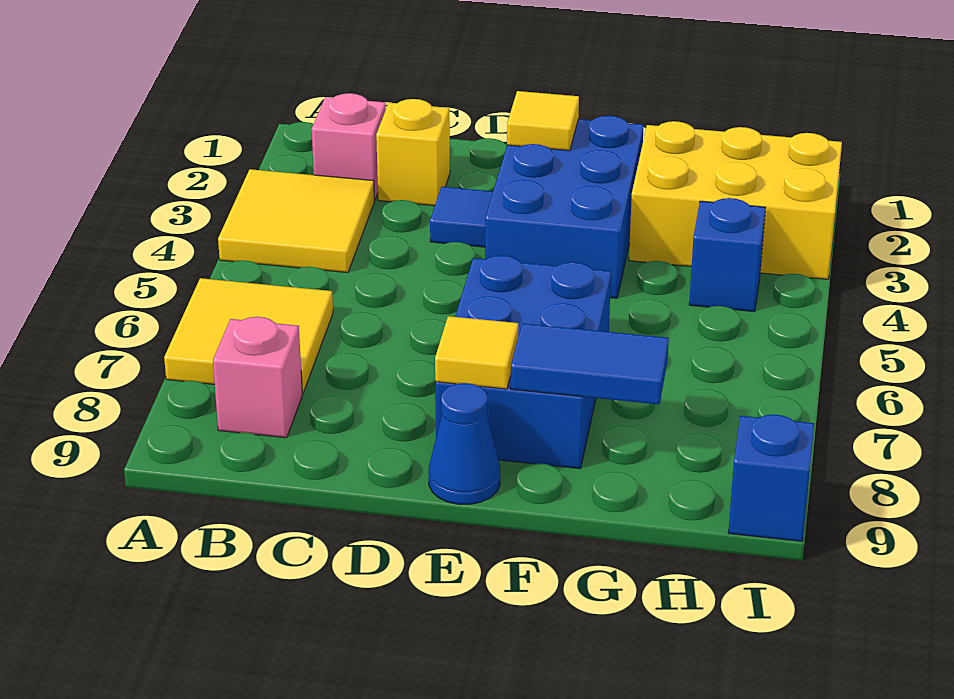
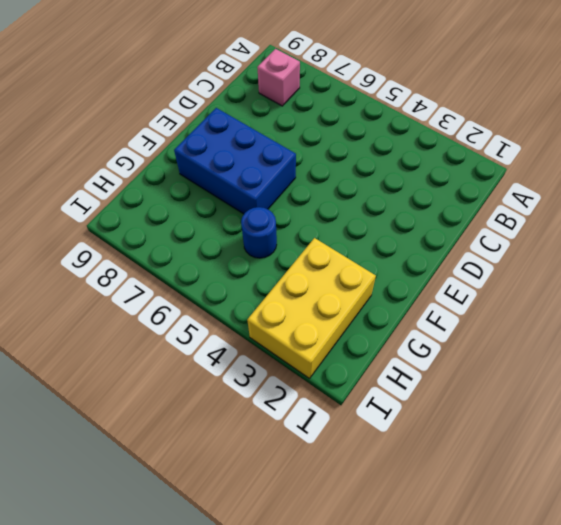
blue round brick G5 level 1 -> none
none -> yellow tile A3:B4 level 1
none -> yellow tile A6:B7 level 1
none -> pink brick B2 level 1

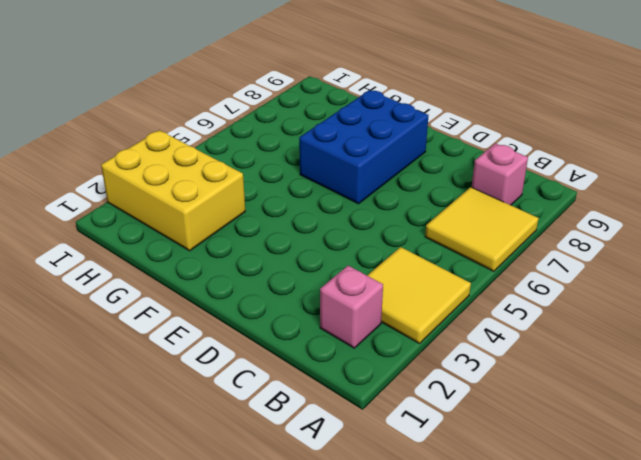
none -> yellow brick C2 level 1
none -> blue tile D3 level 1
none -> blue brick E2:F4 level 1

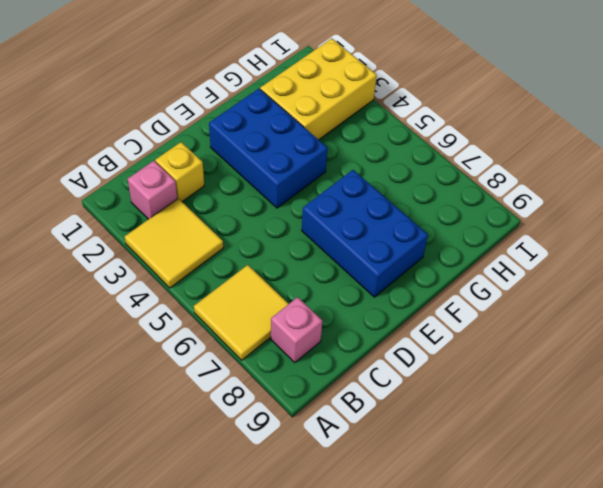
none -> blue tile D3 level 1
none -> blue cone E9 level 1
none -> blue brick H4 level 1

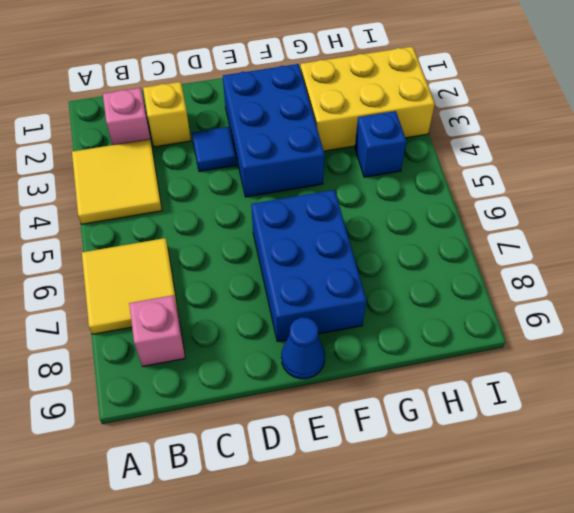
none -> blue brick I9 level 1
none -> yellow tile E2 level 2
none -> yellow tile E8 level 2

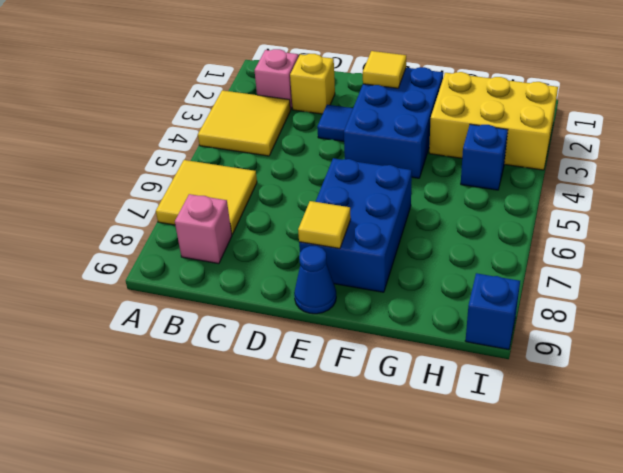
none -> blue tile F8:G8 level 2

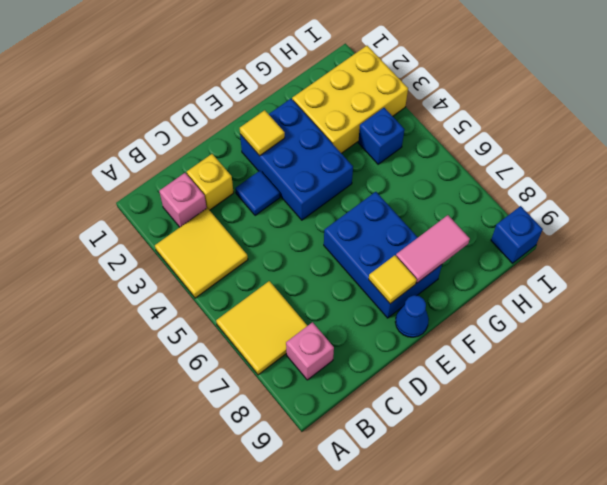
pink tile F8:G8 level 2 -> blue tile F8:G8 level 2

